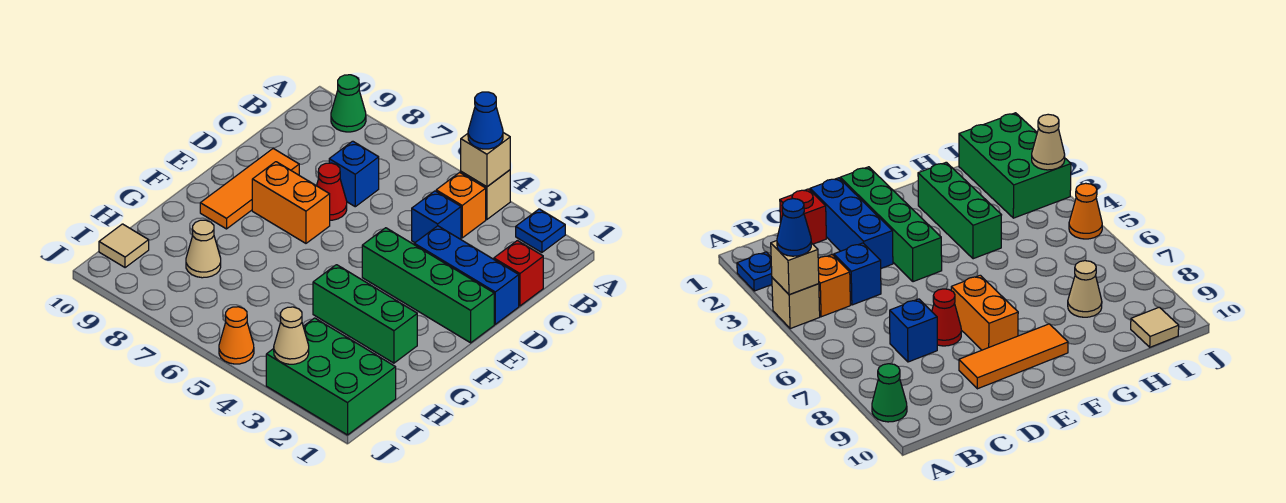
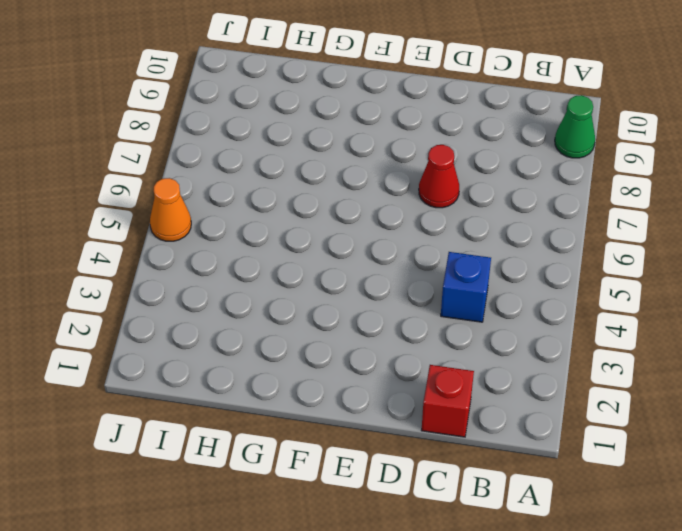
none -> blue plate A2 level 1
none -> tan brick A4 level 1
none -> orange brick B4 level 1

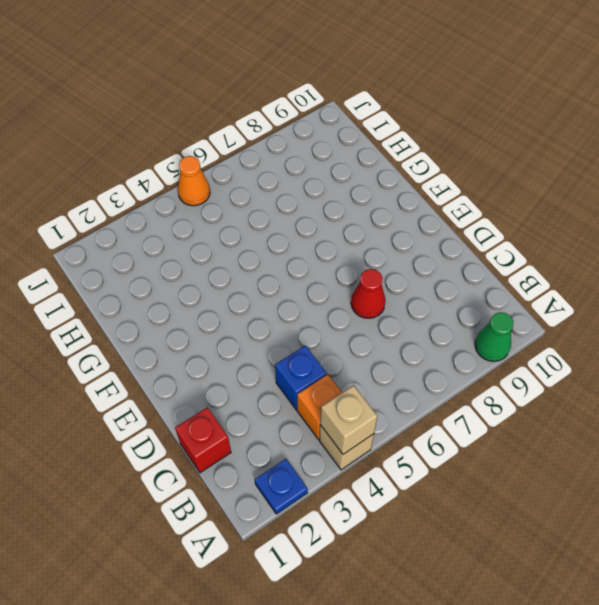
none -> blue brick C7 level 1
none -> blue brick D1:D3 level 1
none -> orange tile D9:F9 level 1

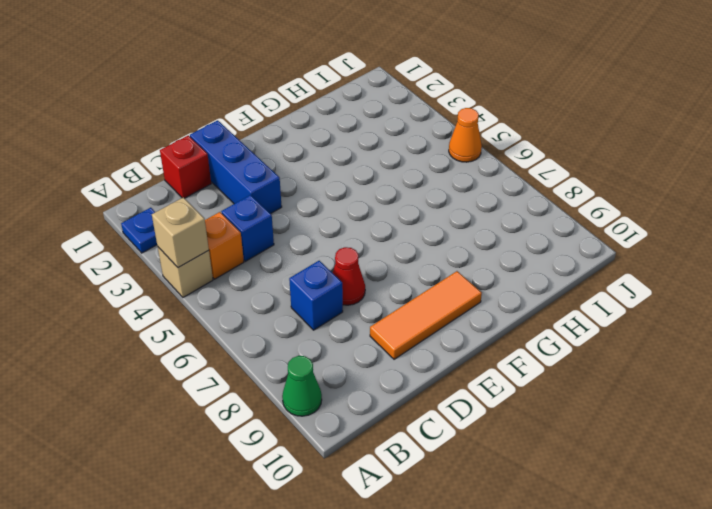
none -> green brick E1:E4 level 1
none -> orange brick E7:E8 level 1
none -> green brick G2:G4 level 1

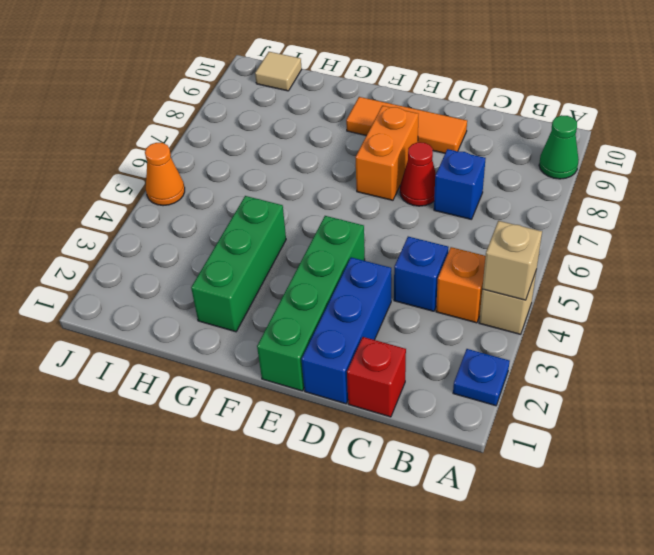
none -> tan cone H8 level 1
none -> green brick I1:J3 level 1
none -> tan cone J3 level 2

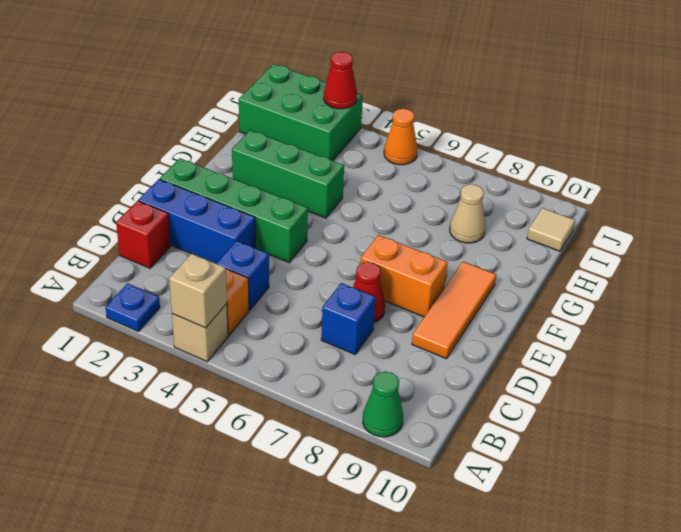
red cone J3 level 2 -> tan cone J3 level 2
none -> blue cone A4 level 3

